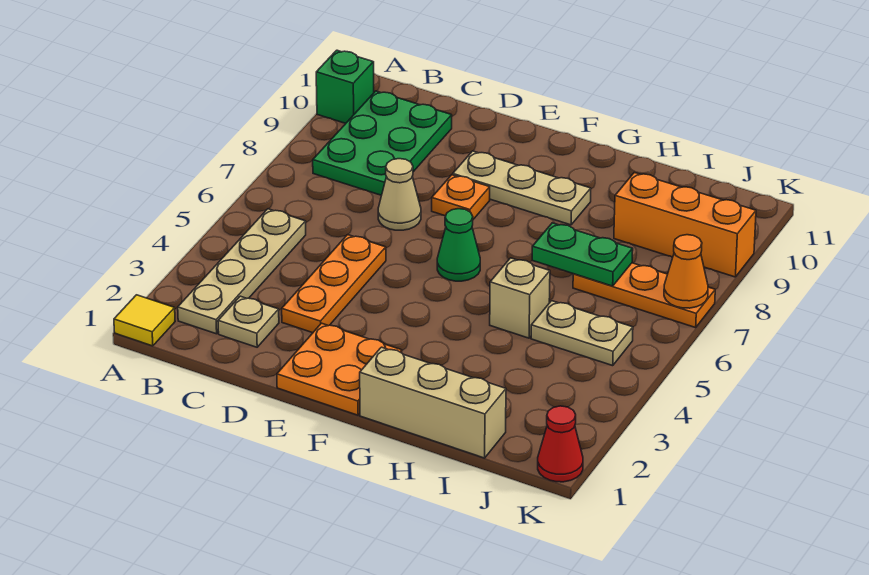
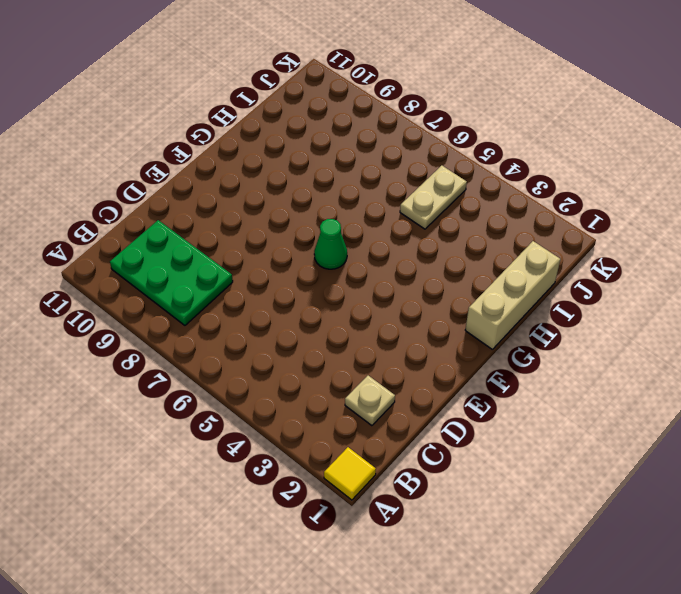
none -> green brick A10 level 1
none -> tan plate B2:B5 level 1
none -> orange plate D3:D5 level 1

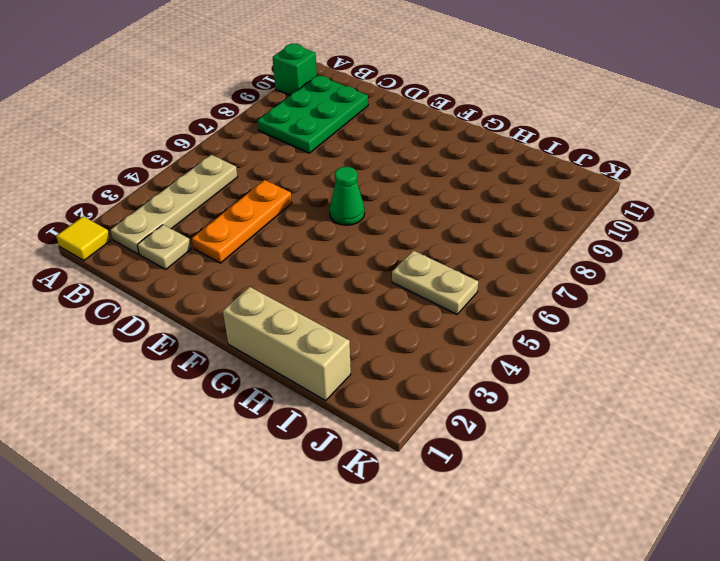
none -> tan cone D7 level 1
none -> orange plate E1:F2 level 1
none -> orange plate E8 level 1

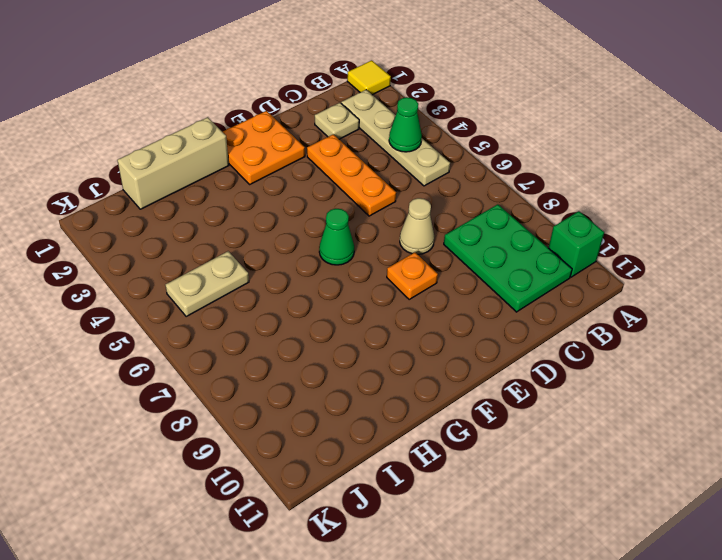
green cone B4 level 2 -> none
none -> tan plate E9:G9 level 1
none -> tan brick H5 level 1
none -> orange plate I7:K7 level 1

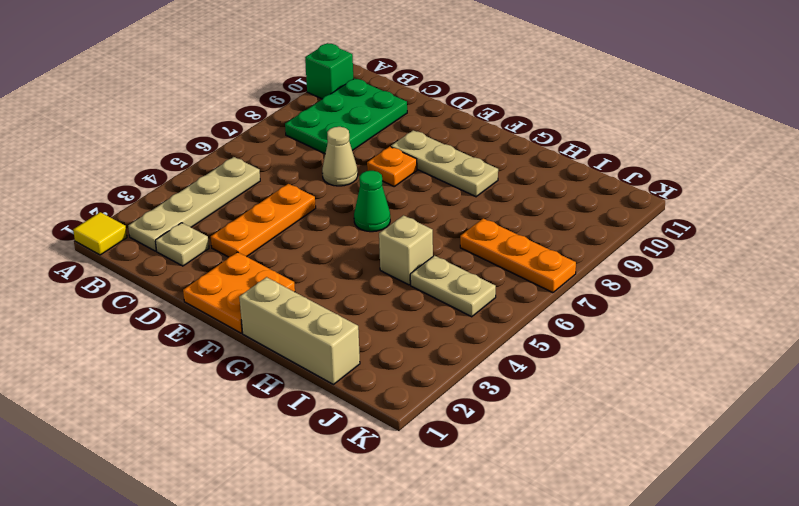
none -> orange brick I9:K9 level 1
none -> red cone K1 level 1
none -> green plate H7:I7 level 2

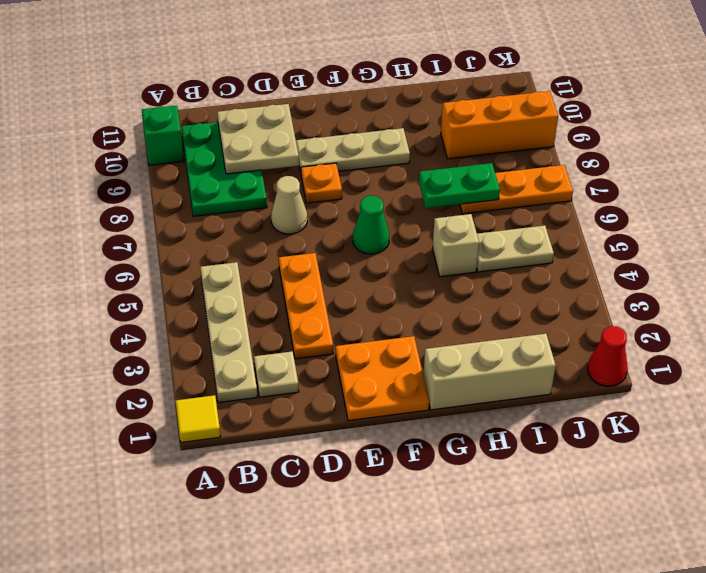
tan plate C9:D10 level 2 -> none
none -> orange cone K7 level 2

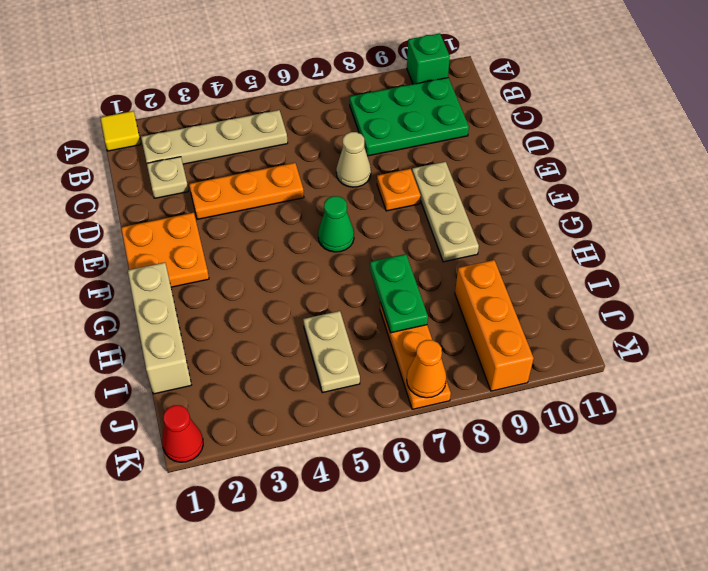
none -> tan brick H5 level 1

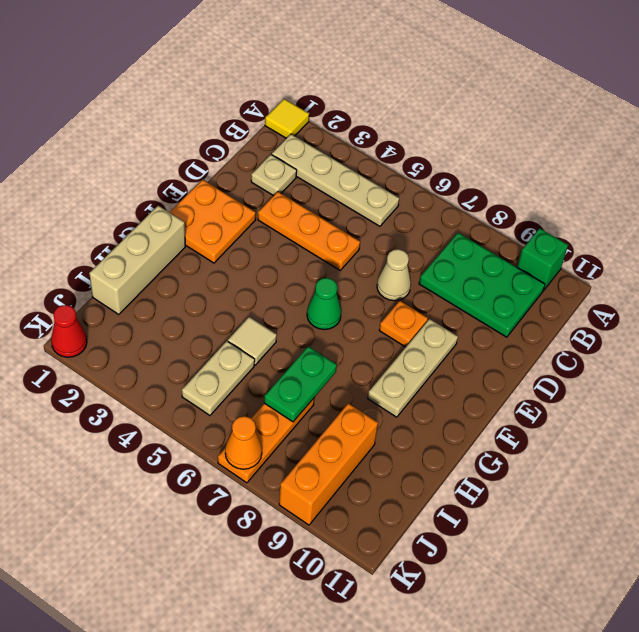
tan tile H5 level 1 -> tan brick H5 level 1

